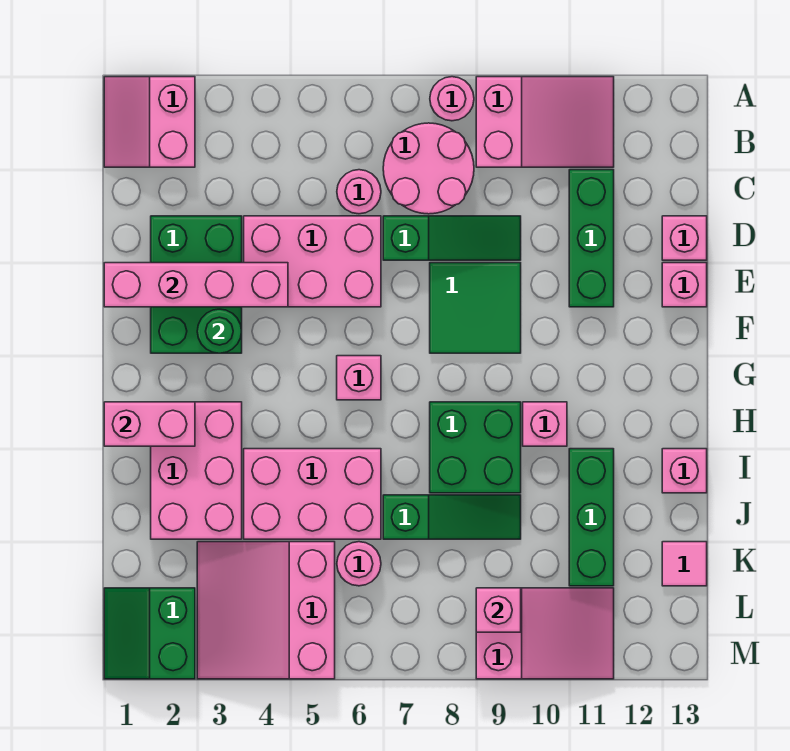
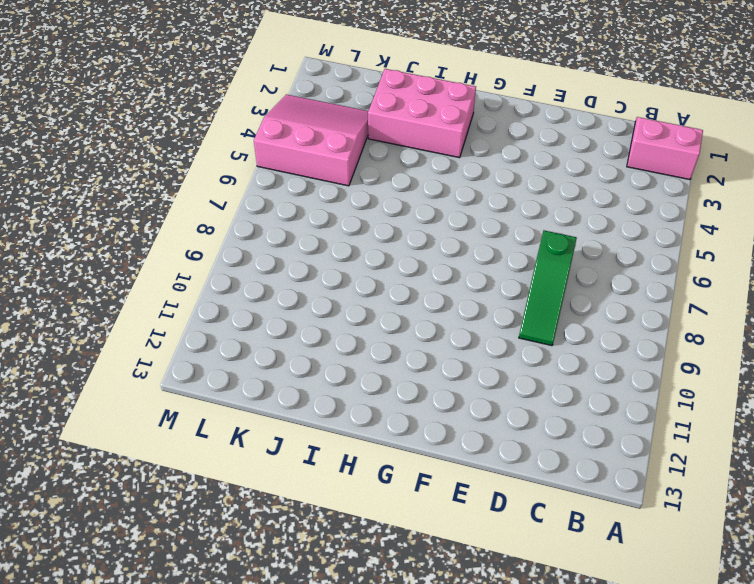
none -> pink round brick A8 level 1
none -> pink slope A9:B11 level 1 top 9
none -> pink round brick B7:C8 level 1

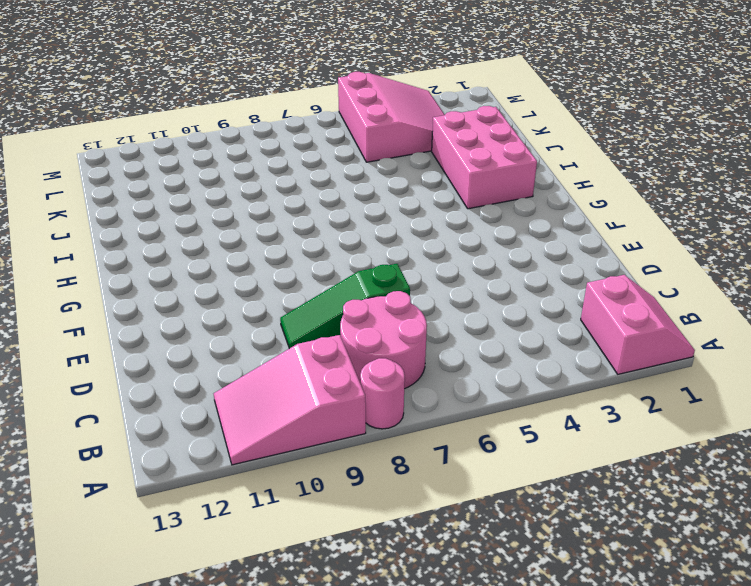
none -> pink round brick C6 level 1
none -> green brick C11:E11 level 1
none -> green brick D2:F3 level 1

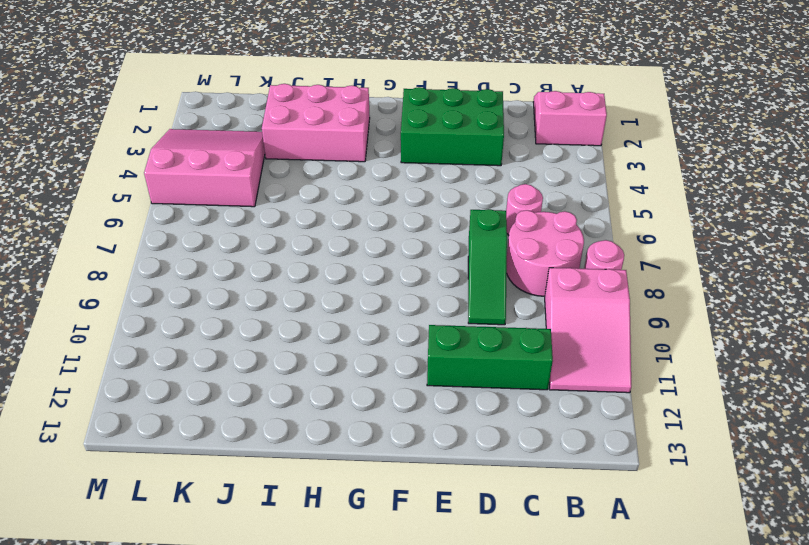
none -> pink brick D4:E6 level 1
none -> pink brick D13 level 1
none -> green tile E8:F9 level 1

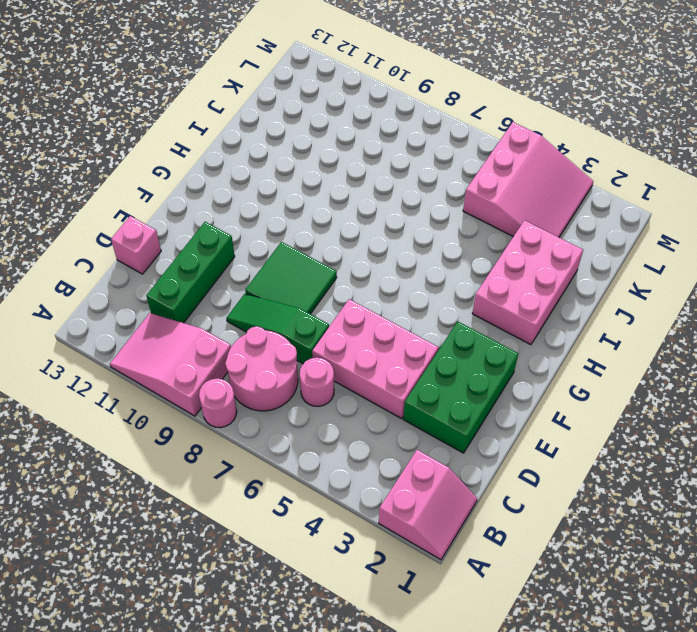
none -> pink brick E13 level 1
none -> pink brick G6 level 1
none -> green brick H8:I9 level 1

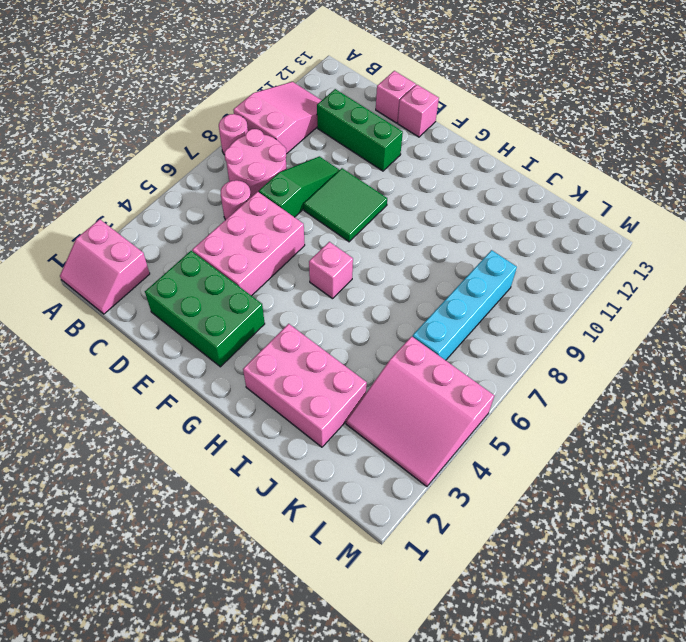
cyan brick K6:K9 level 1 -> pink round brick K6 level 1
none -> green brick H8:I9 level 1
none -> pink brick H10 level 1
none -> pink brick I4:J6 level 1

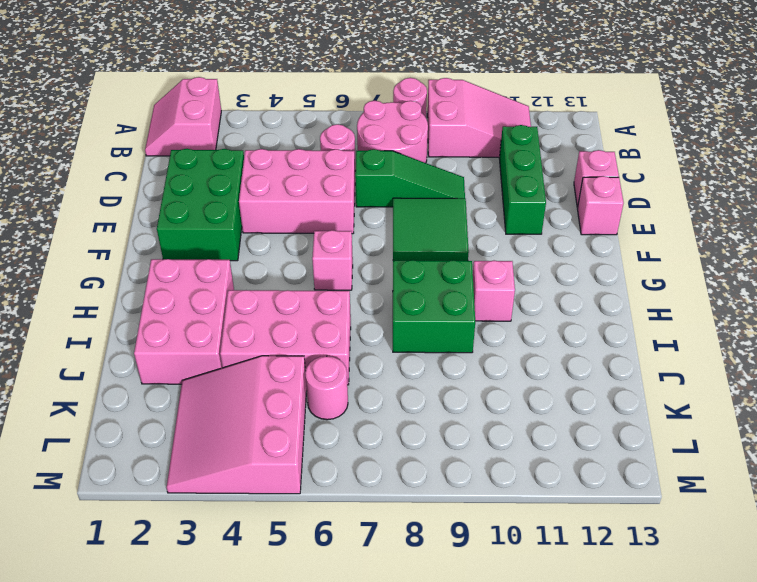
none -> green brick I11:K11 level 1
none -> pink brick I13 level 1
none -> green slope J7:J9 level 1 top 7

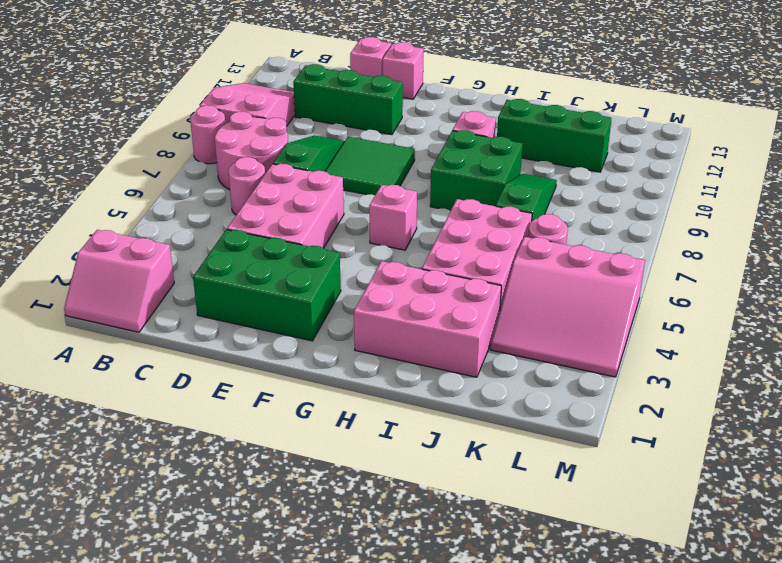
none -> pink brick I13 level 1
none -> pink tile K13 level 1
none -> green slope L1:M2 level 1 top 2

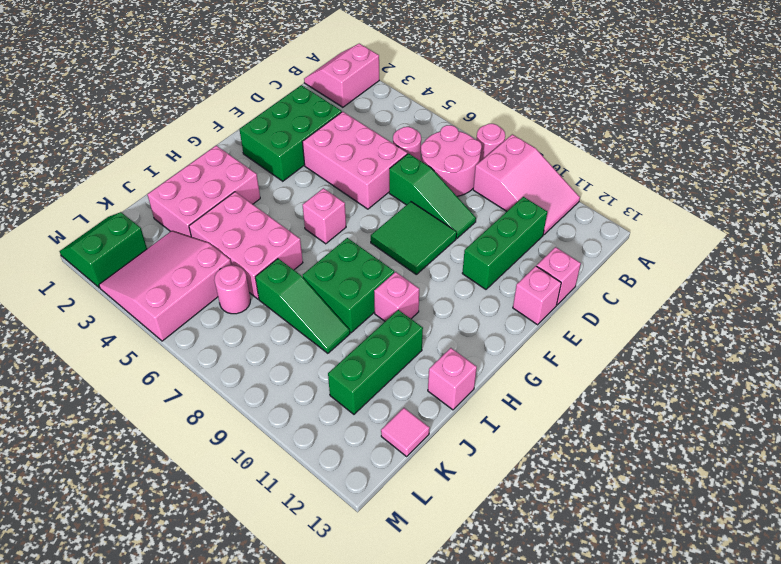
none -> pink slope L9:M11 level 1 top 9
none -> pink brick E1:E4 level 2
none -> green round brick F3 level 2

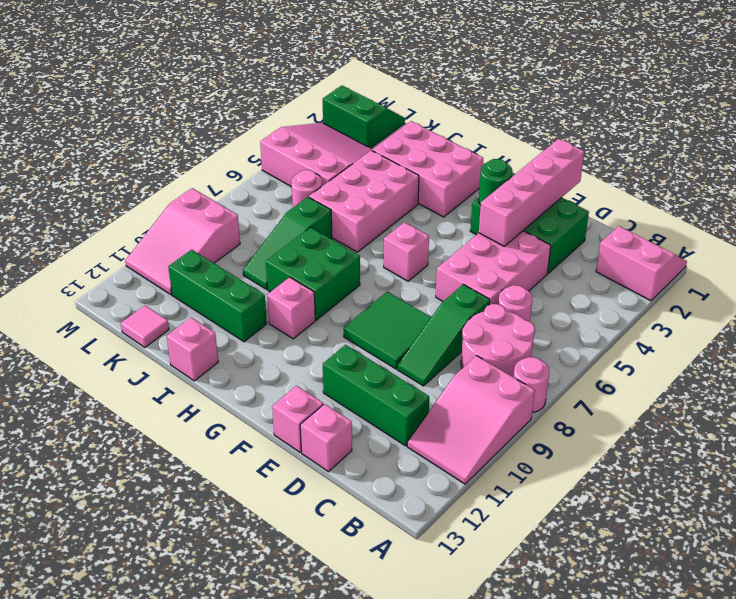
none -> pink brick H1:H2 level 2
none -> pink brick L9 level 2

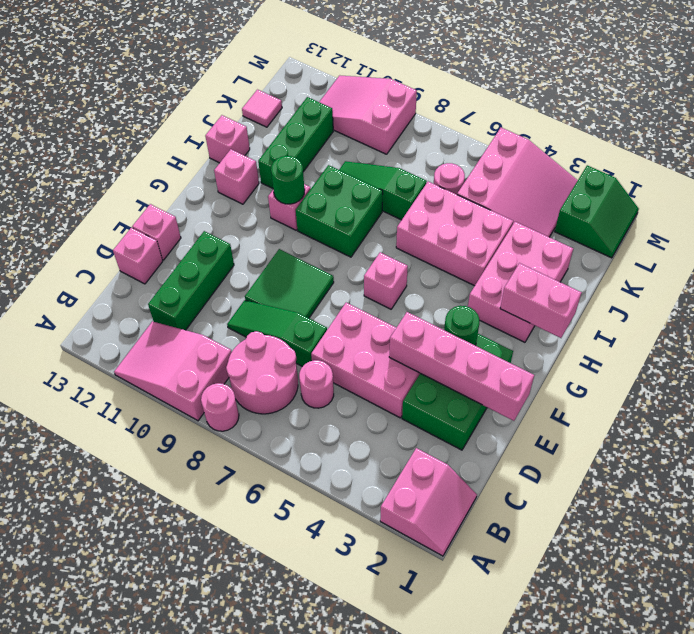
green round brick H10 level 2 -> none
pink brick H12 level 1 -> pink brick L9 level 2

